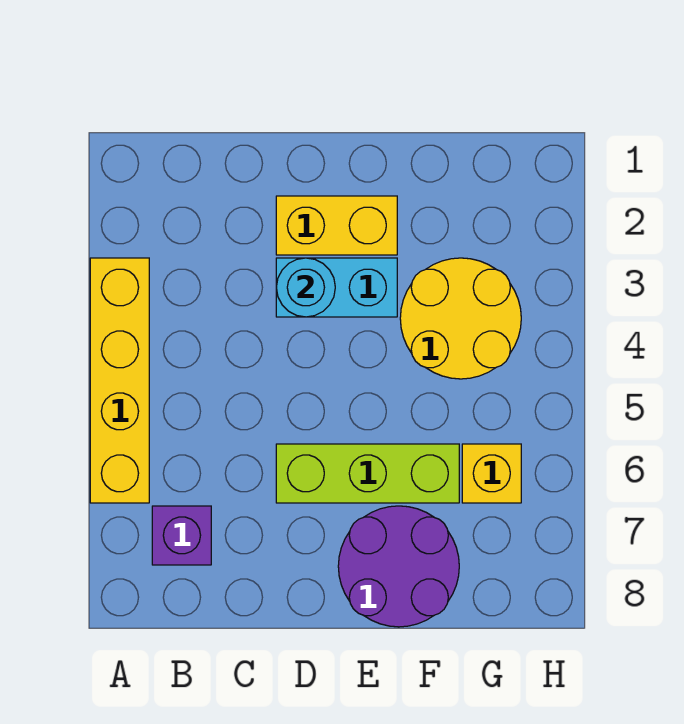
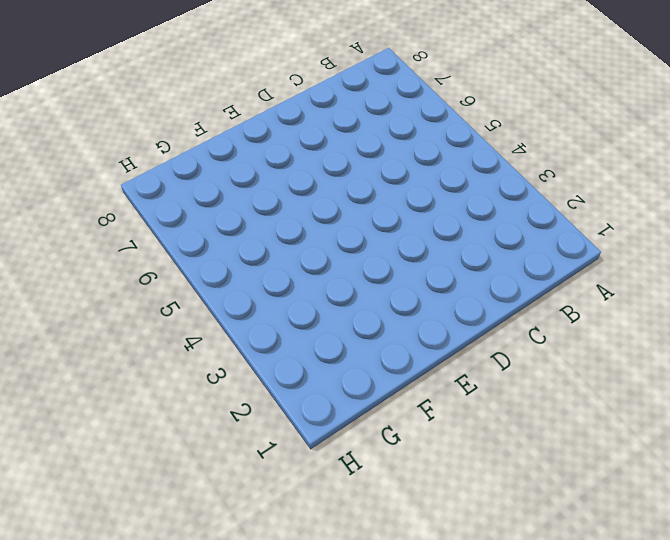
none -> yellow brick A3:A6 level 1
none -> purple brick B7 level 1

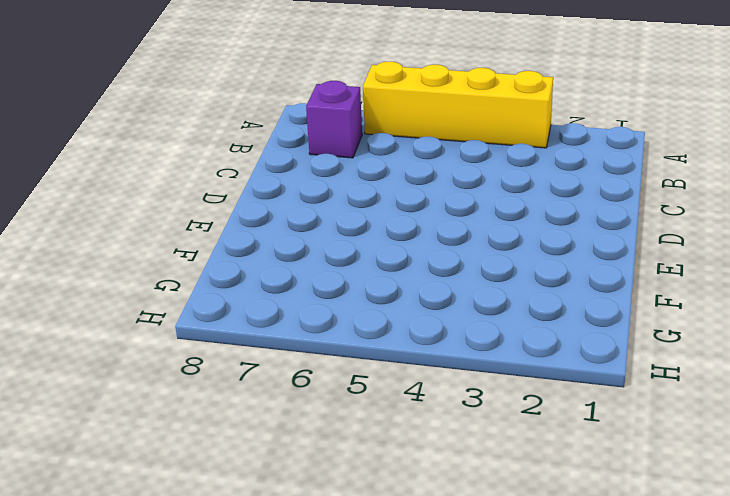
none -> yellow brick D2:E2 level 1
none -> cyan brick D3:E3 level 1

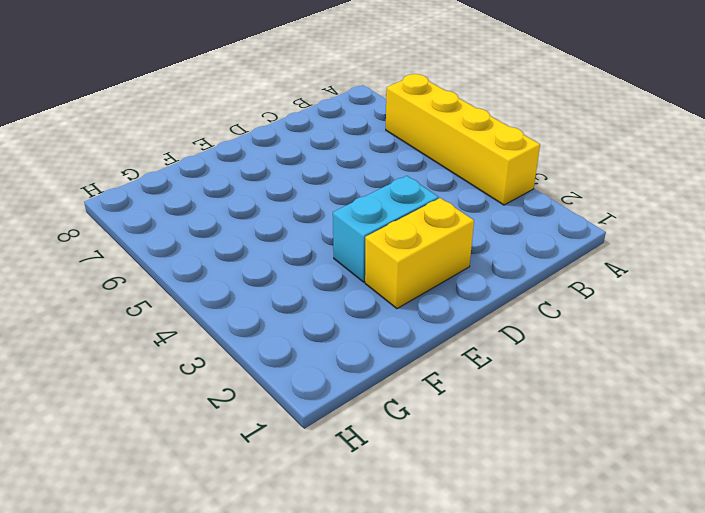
none -> purple brick B7 level 1
none -> lime brick D6:F6 level 1

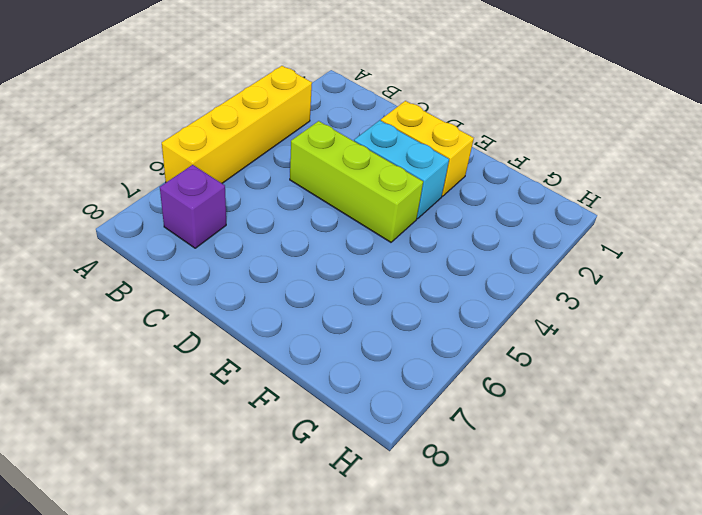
lime brick C4:E4 level 1 -> lime brick D6:F6 level 1
none -> purple round brick E7:F8 level 1
none -> yellow round brick F3:G4 level 1

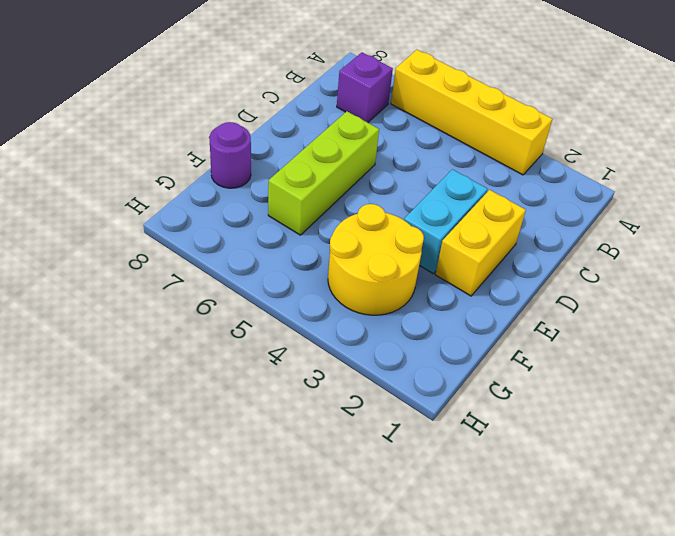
purple round brick F8 level 1 -> purple round brick E7:F8 level 1
none -> yellow brick G6 level 1
none -> cyan round brick D3 level 2

